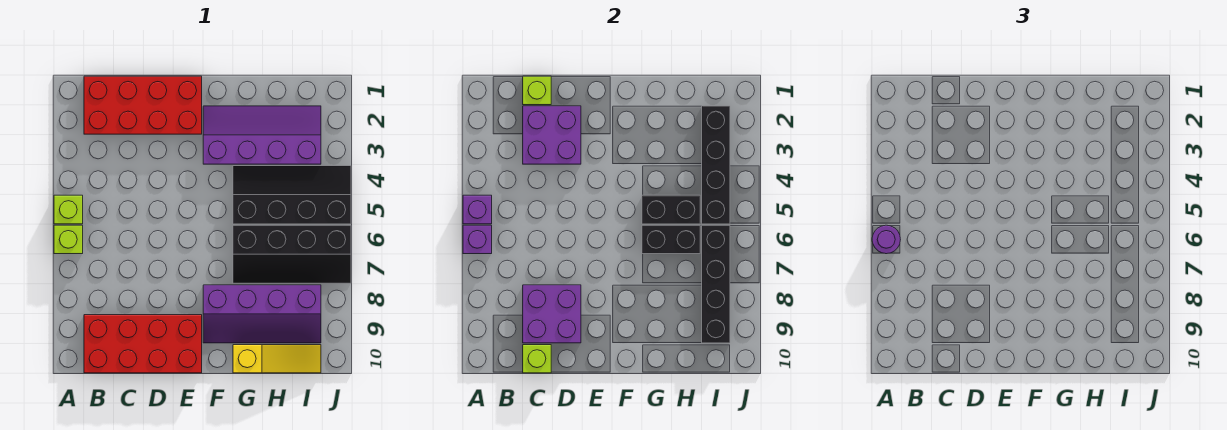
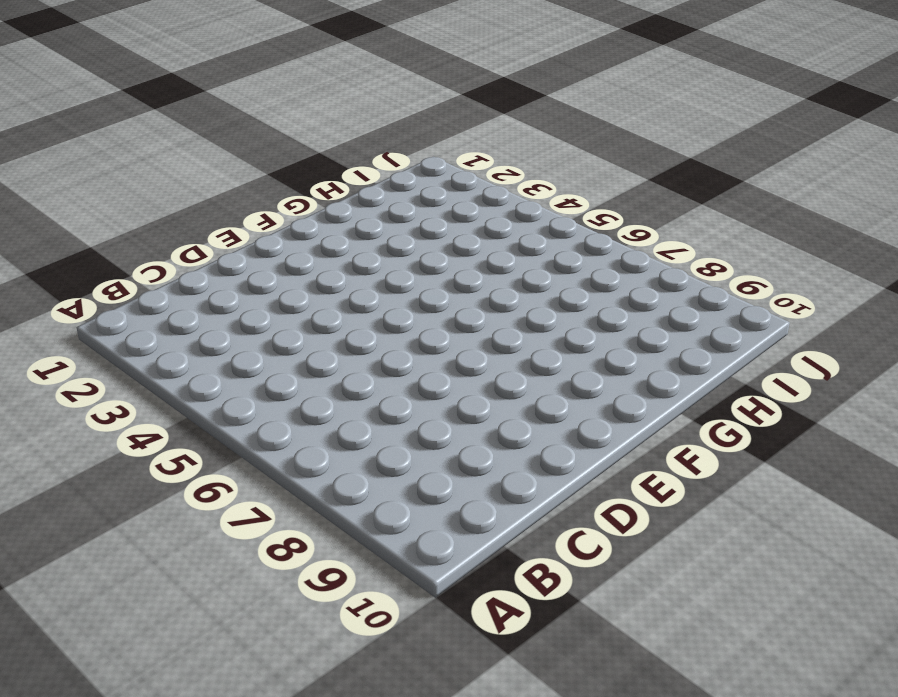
none -> lime brick A5 level 1
none -> lime brick A6 level 1
none -> red brick B1:E2 level 1

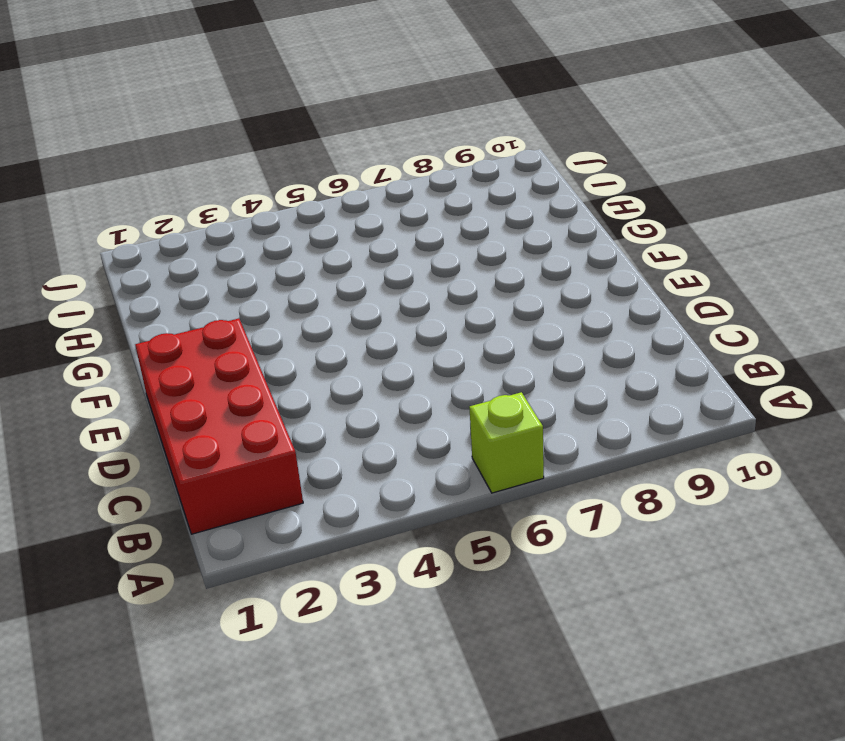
none -> lime brick A5 level 1
none -> red brick B9:E10 level 1
none -> purple slope F2:I3 level 1 top 3

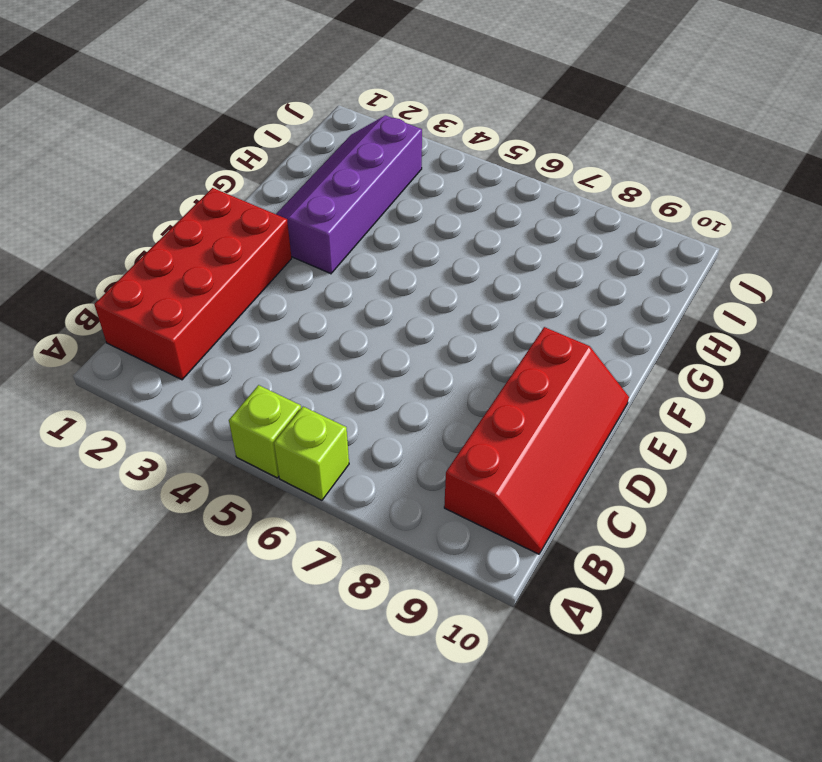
red slope B9:E10 level 1 top 9 -> red brick B9:E10 level 1
none -> purple slope F8:I9 level 1 top 8
none -> black slope G4:J5 level 1 top 5
none -> black slope G6:J7 level 1 top 6

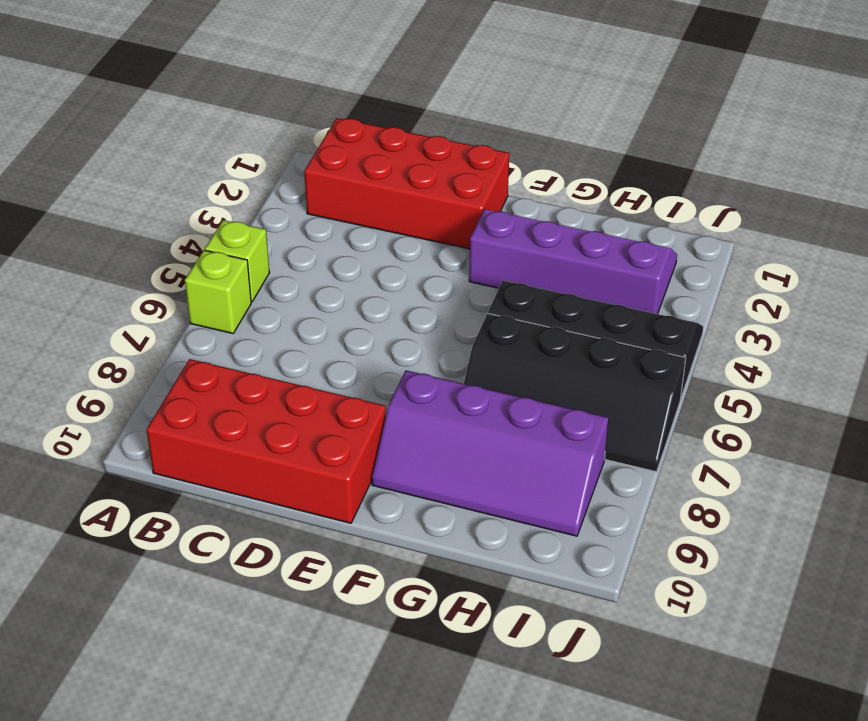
none -> yellow slope G10:I10 level 1 top G
none -> purple brick A5 level 2
none -> purple brick A6 level 2

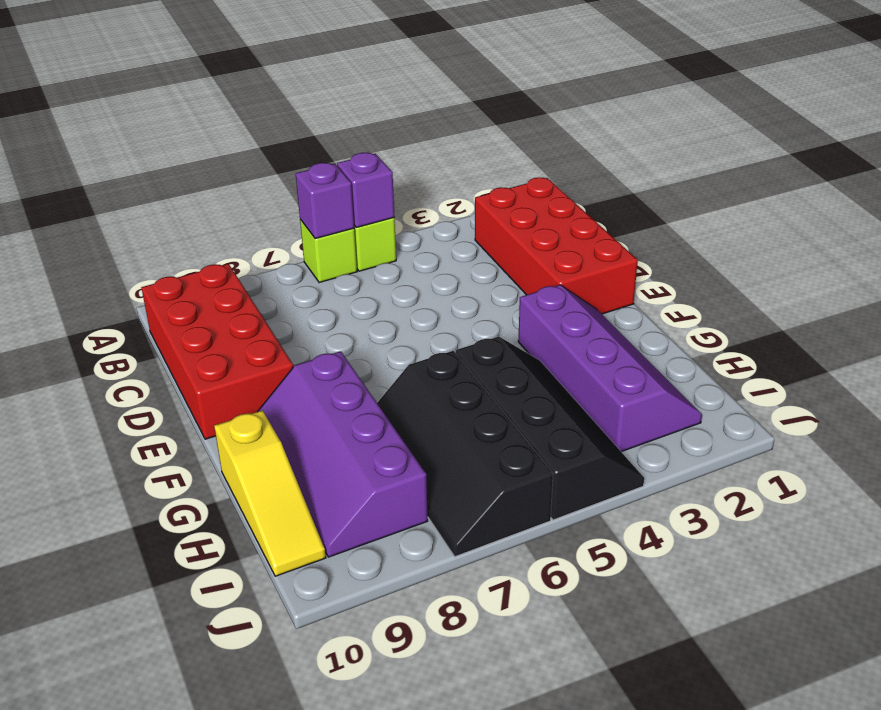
none -> lime brick C1 level 2
none -> purple brick C2:D3 level 2
none -> purple brick C8:D9 level 2

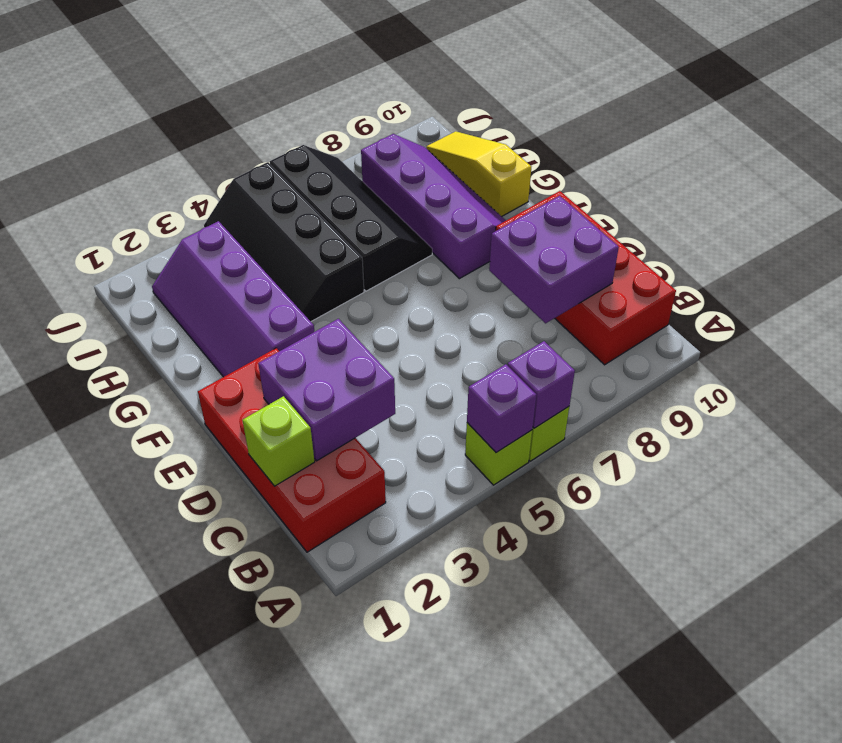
none -> lime brick C10 level 2
none -> black brick G5:H5 level 2
none -> black brick G6:H6 level 2

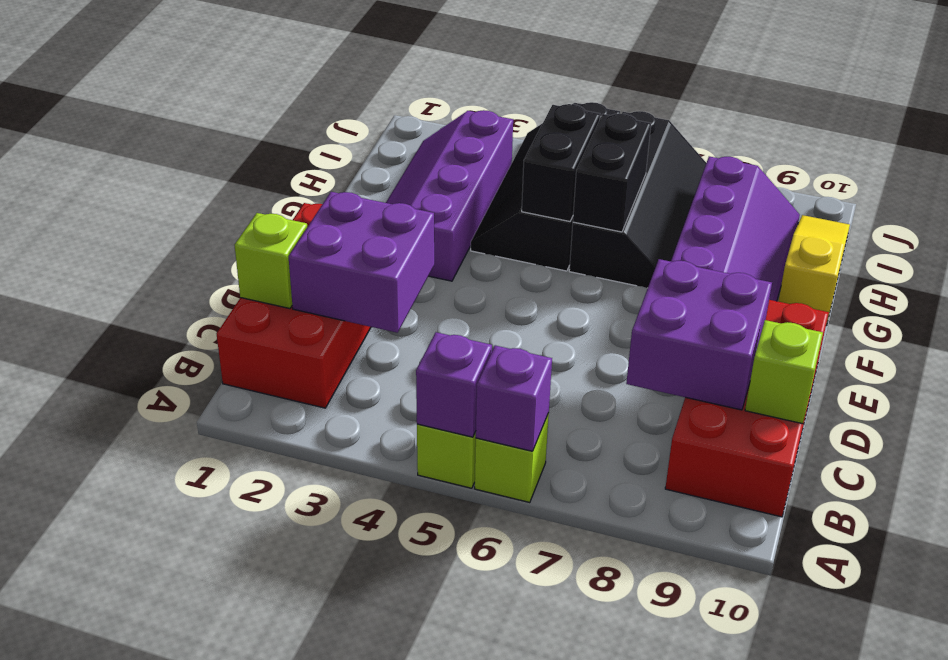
none -> black brick I2:I5 level 2
none -> black brick I6:I9 level 2
none -> purple round brick A6 level 3

